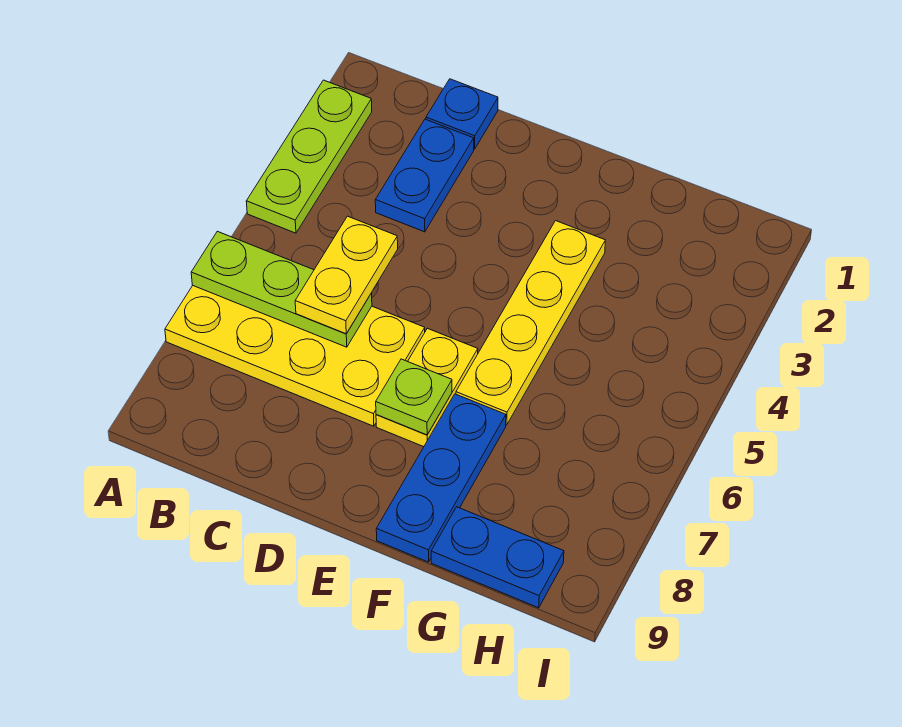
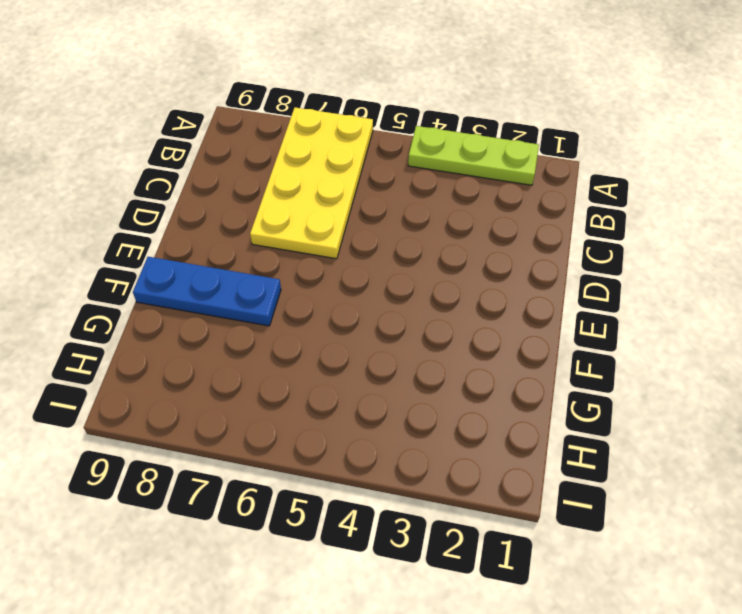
none -> blue plate C1 level 1
none -> blue plate C2:C3 level 1

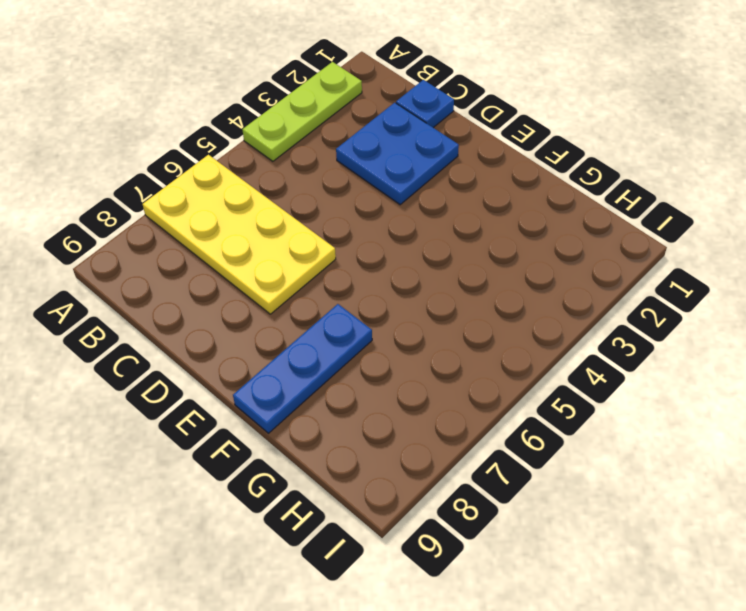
blue plate C2:D3 level 1 -> blue plate C2:C3 level 1
none -> yellow plate E6:E7 level 1
none -> yellow plate F3:F6 level 1

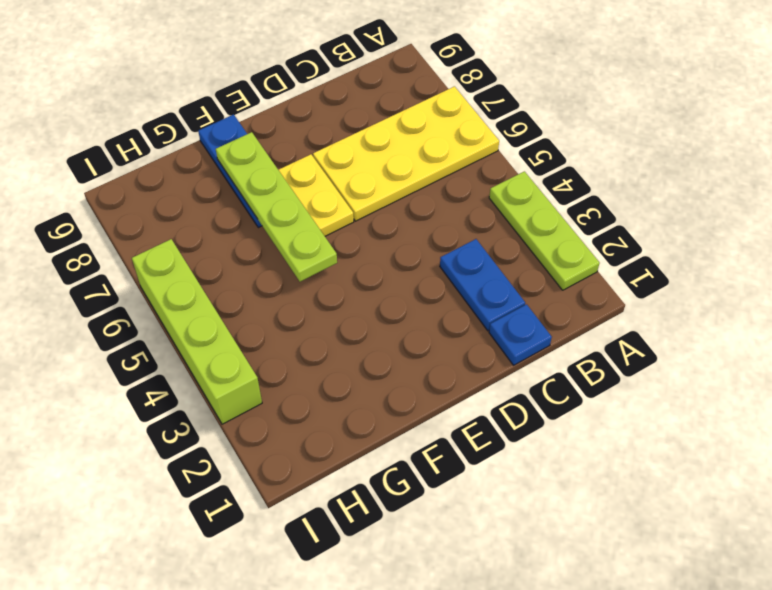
lime plate F5:F8 level 2 -> none
lime brick I3:I6 level 1 -> none
none -> yellow plate F3:F6 level 1
none -> blue plate G9:H9 level 1

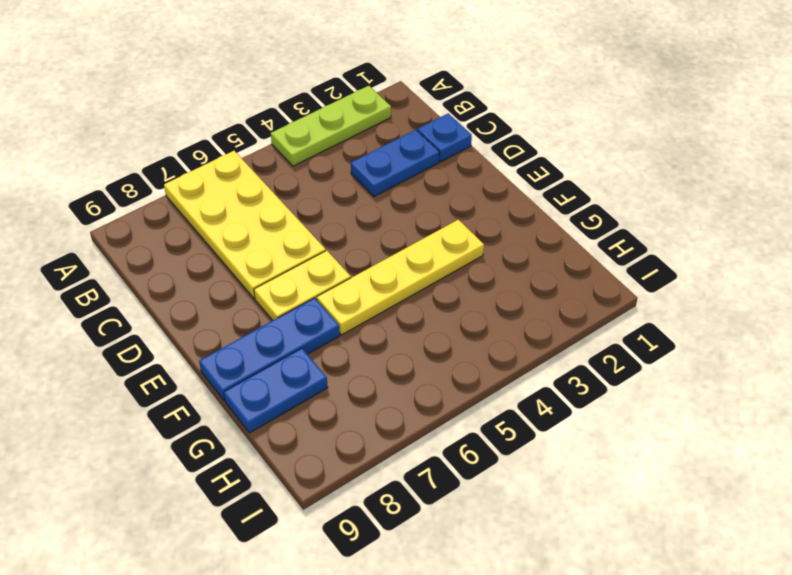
blue plate G8:G9 level 1 -> blue plate G9:H9 level 1
none -> lime plate A6:C6 level 2
none -> lime plate E7 level 2

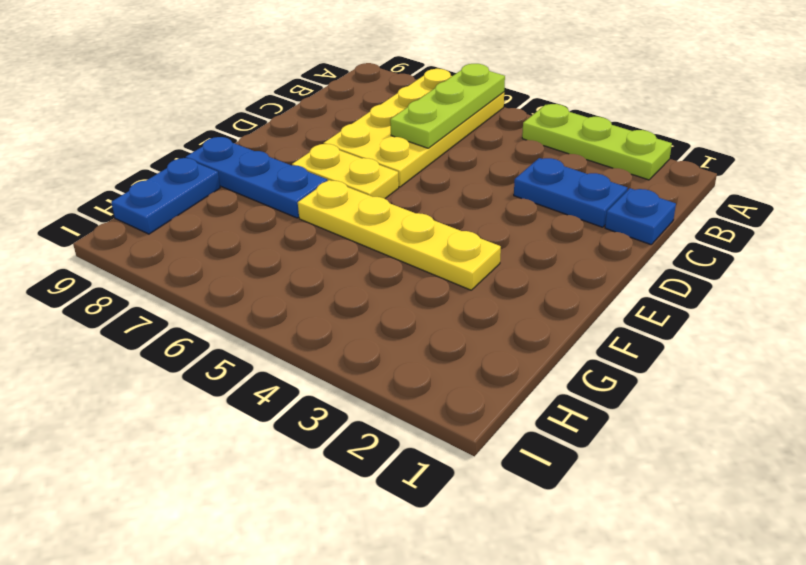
none -> lime plate E7 level 2
none -> yellow plate C5:C6 level 3

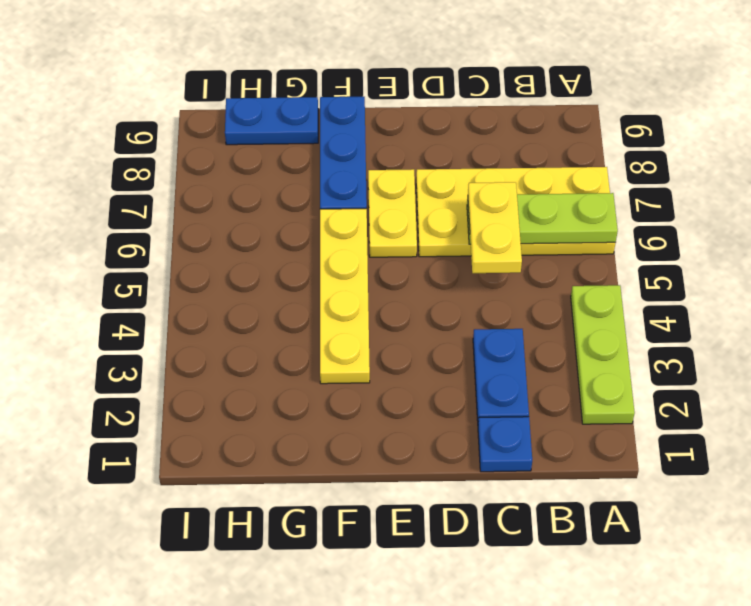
none -> lime plate E7 level 2

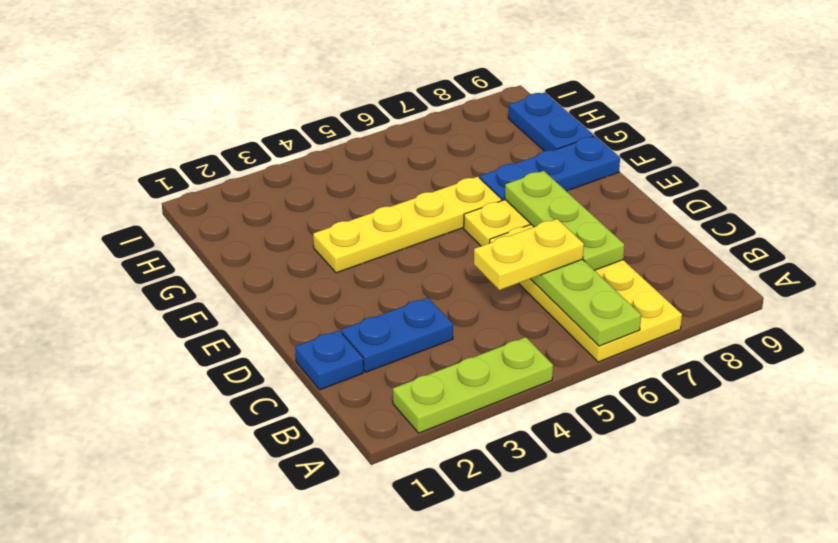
lime plate C7:E7 level 2 -> lime plate E7 level 2

